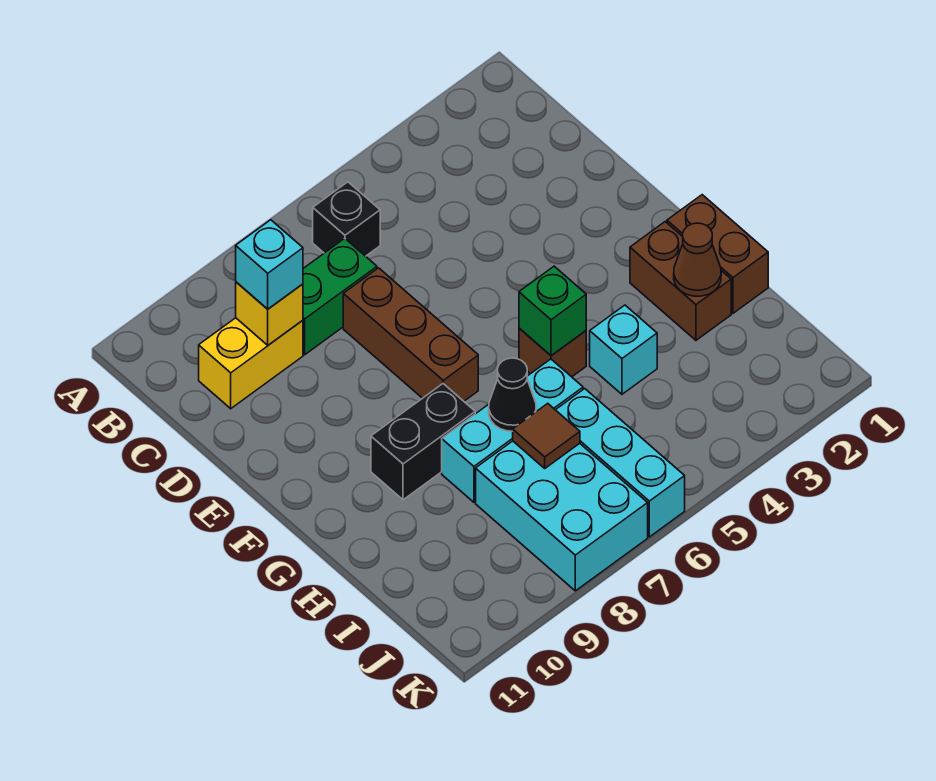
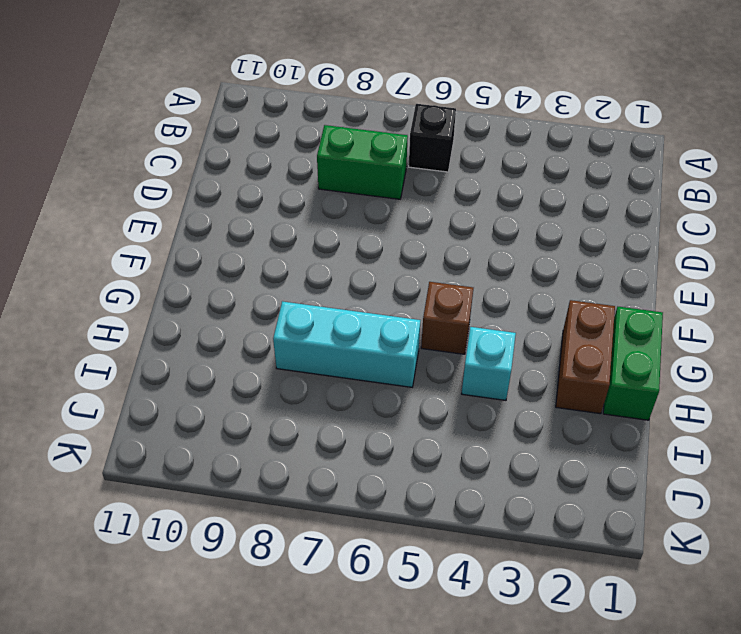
green brick G1:H1 level 1 -> brown brick G1:H1 level 1
none -> yellow brick C9:C10 level 1
none -> brown brick D7:F7 level 1
none -> black brick G8:G9 level 1

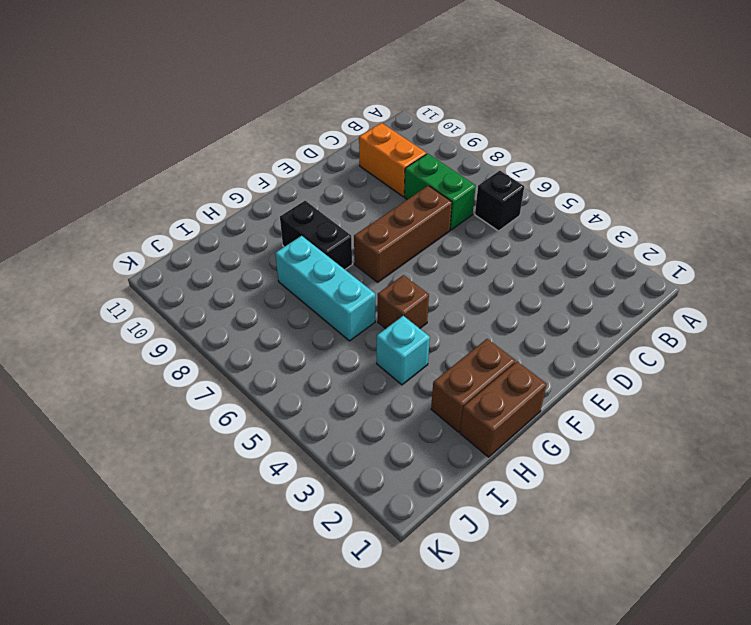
orange brick C9:C10 level 1 -> yellow brick C9:C10 level 1
none -> cyan brick I6:K6 level 1
none -> cyan brick I7:K8 level 1
none -> yellow brick C9 level 2

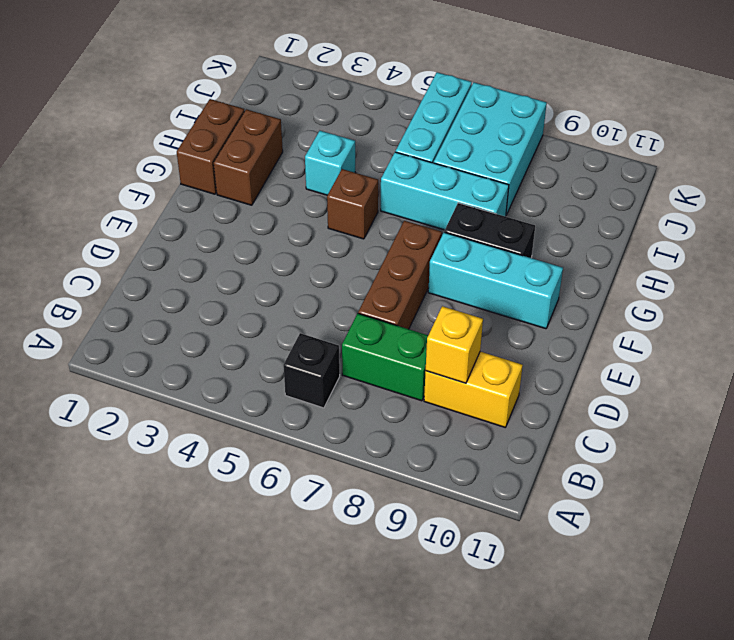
cyan brick F8:F10 level 1 -> none
none -> green brick G5 level 2
none -> brown cone H2 level 2
none -> black cone H7 level 2

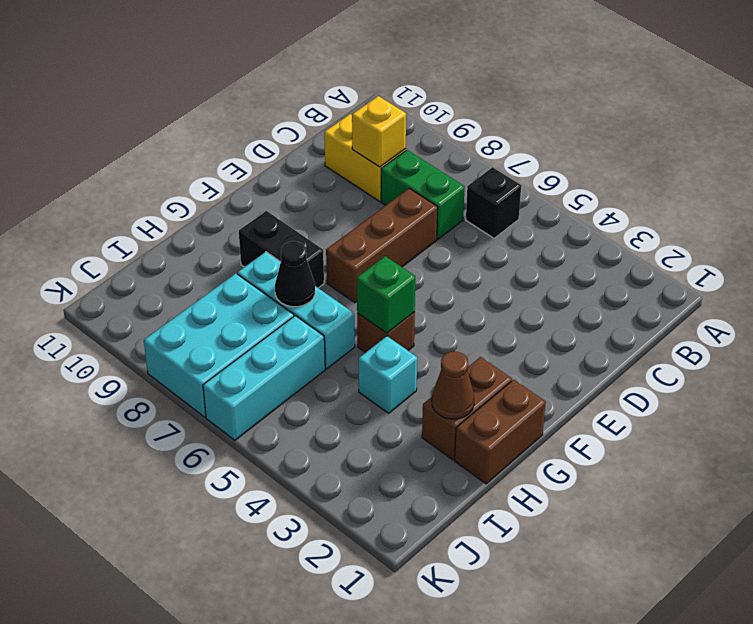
none -> brown tile I7 level 2
none -> cyan brick C9 level 3

